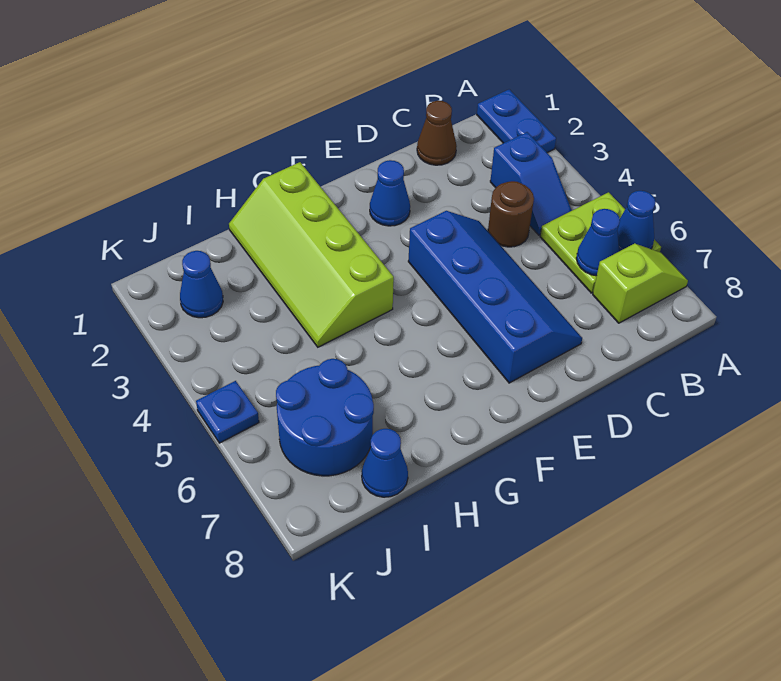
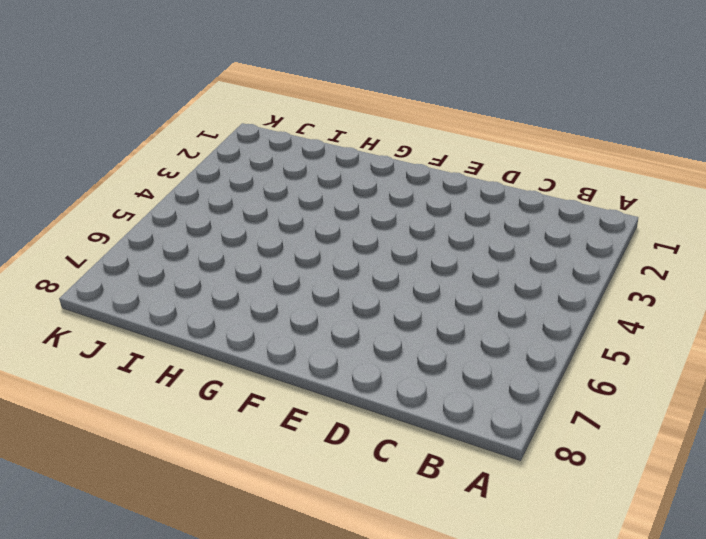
none -> blue plate A1:A2 level 1
none -> lime plate A5:B6 level 1
none -> lime slope A7:B7 level 1 top B

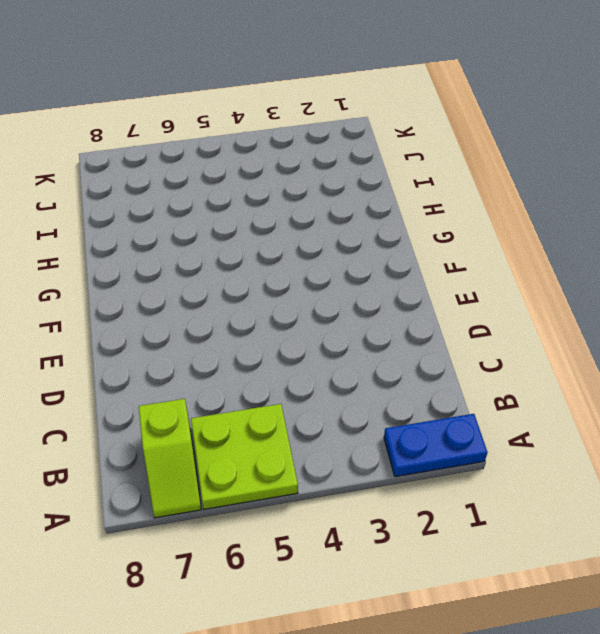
none -> blue slope B3:B4 level 1 top 3
none -> brown cone C1 level 1
none -> brown round brick C4 level 1

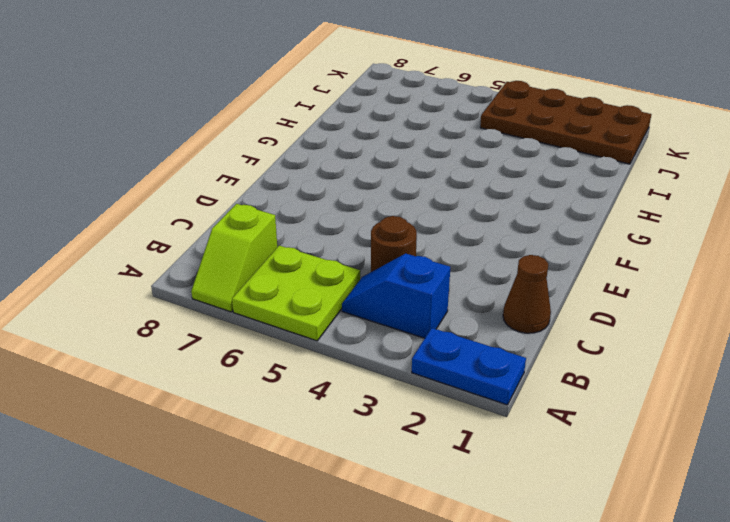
brown plate J1:K4 level 1 -> blue cone J2 level 1
none -> blue slope D4:E7 level 1 top E
none -> blue cone E2 level 1
none -> lime slope G1:H4 level 1 top G

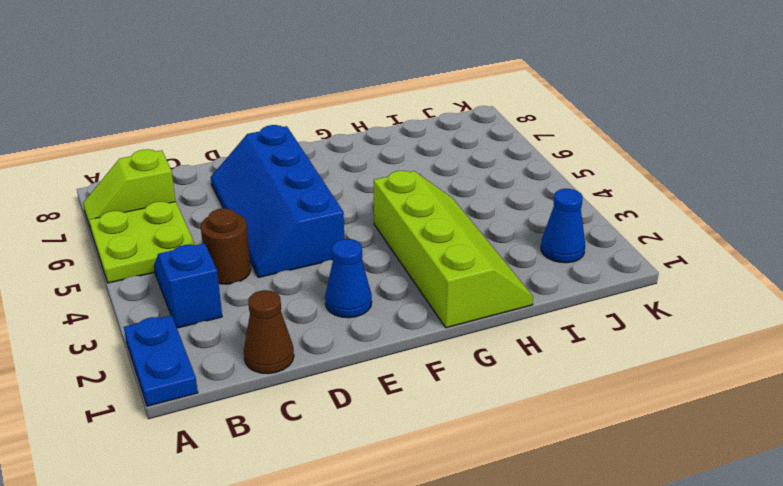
none -> blue round brick I6:J7 level 1
none -> blue cone I8 level 1
none -> blue plate K5 level 1

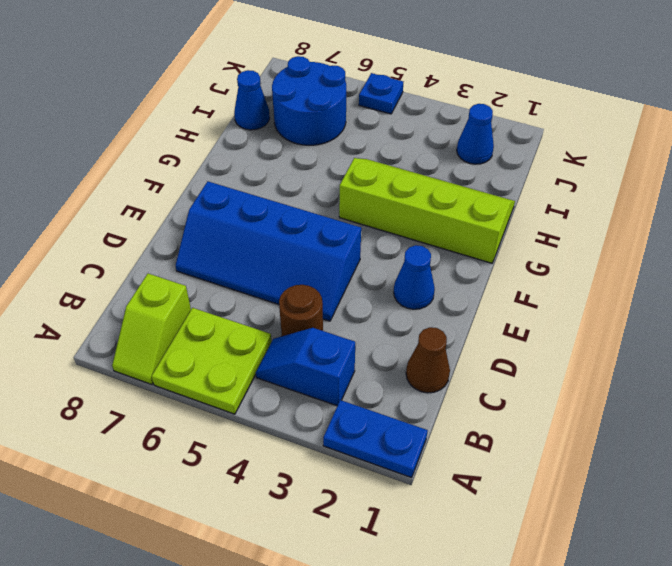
none -> blue cone A6 level 2
none -> blue cone B6 level 2

